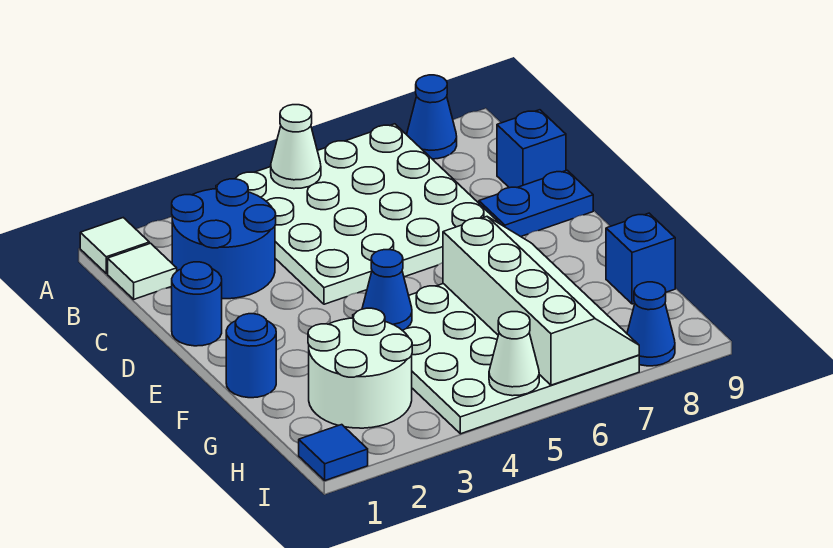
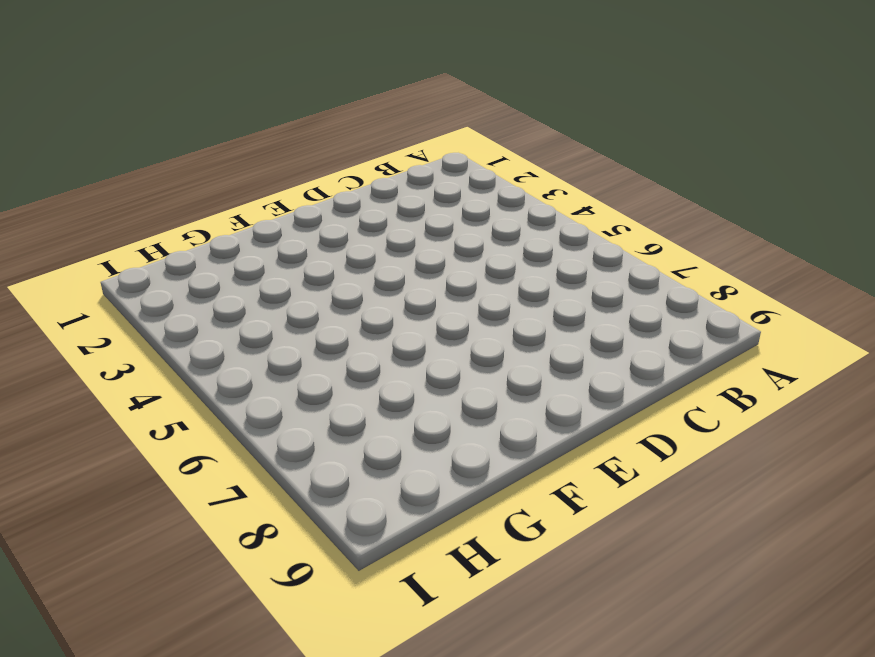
none -> white tile A1 level 1
none -> white plate A4:D7 level 1
none -> blue cone A8 level 1

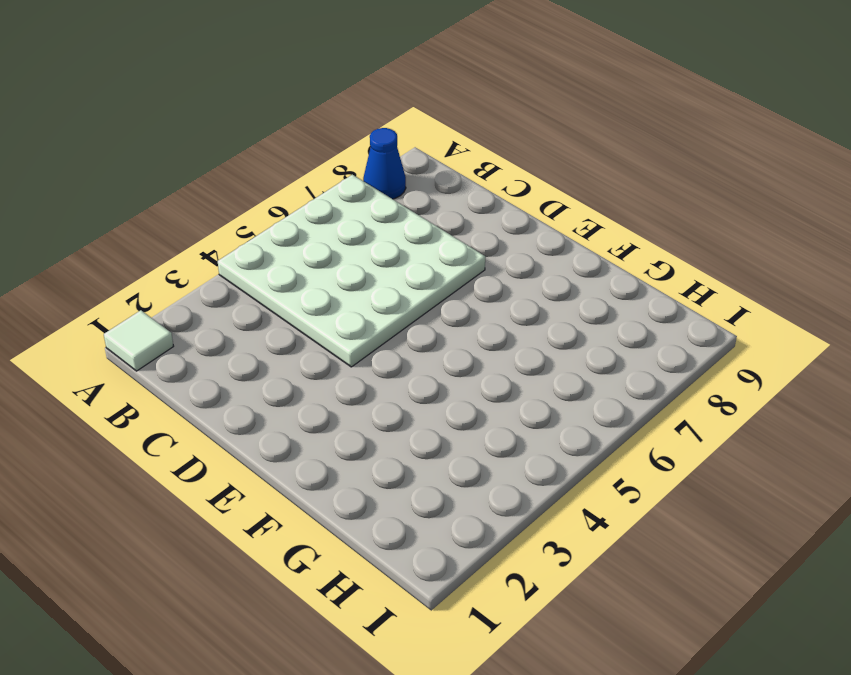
none -> white tile B1 level 1
none -> blue round brick B2:C3 level 1
none -> blue brick C9 level 1

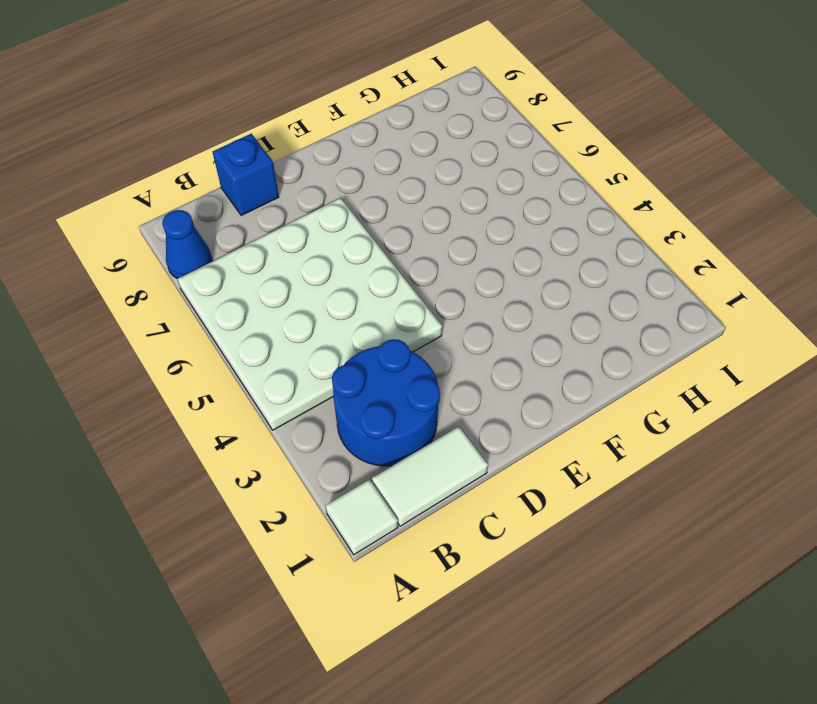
white tile B1:C1 level 1 -> white tile B1 level 1
none -> blue round brick D1 level 1
none -> blue plate D8:D9 level 1
none -> blue round brick F1 level 1

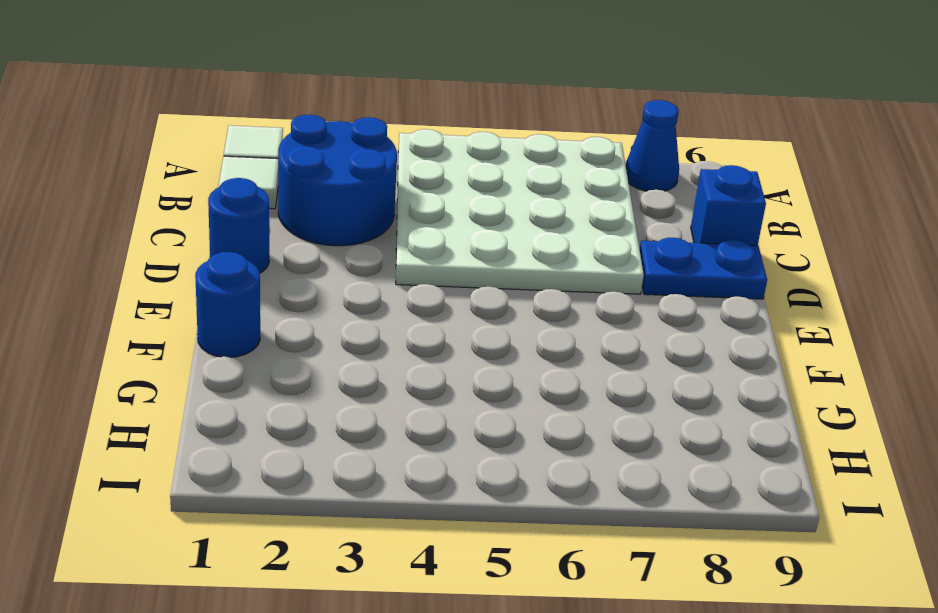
none -> white plate F4:I7 level 1
none -> white round brick G2:H3 level 1
none -> blue brick G9 level 1

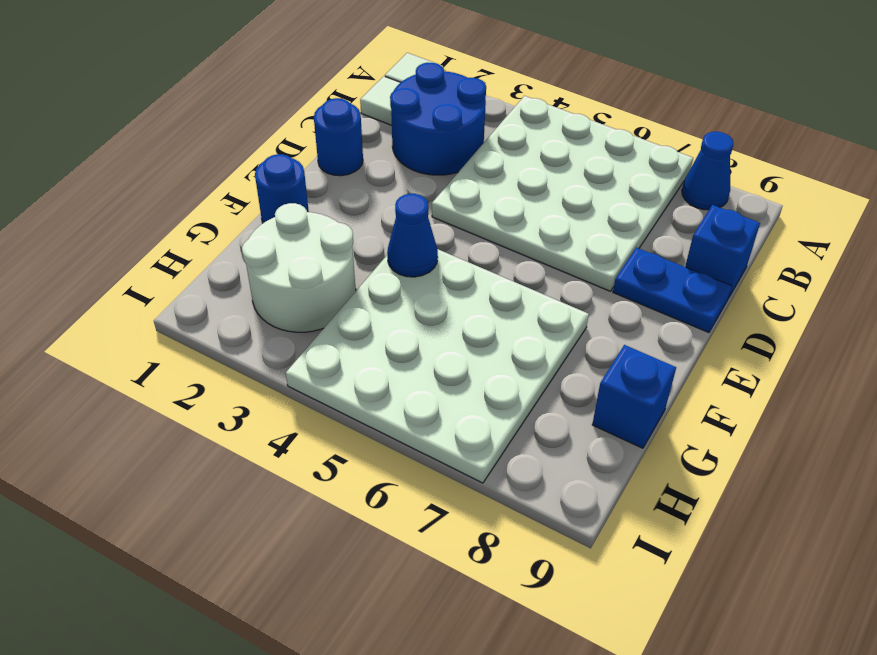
none -> blue tile I1 level 1
none -> blue cone I8 level 1
none -> white cone A5 level 2

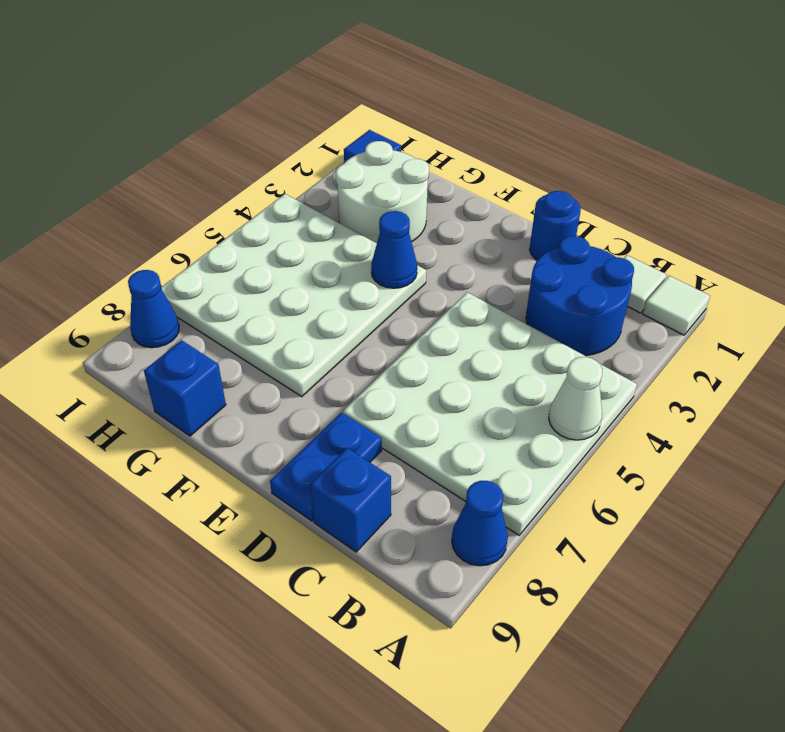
none -> blue round brick F1 level 1
none -> white slope F6:I7 level 2 top 6
none -> white cone I5 level 2

